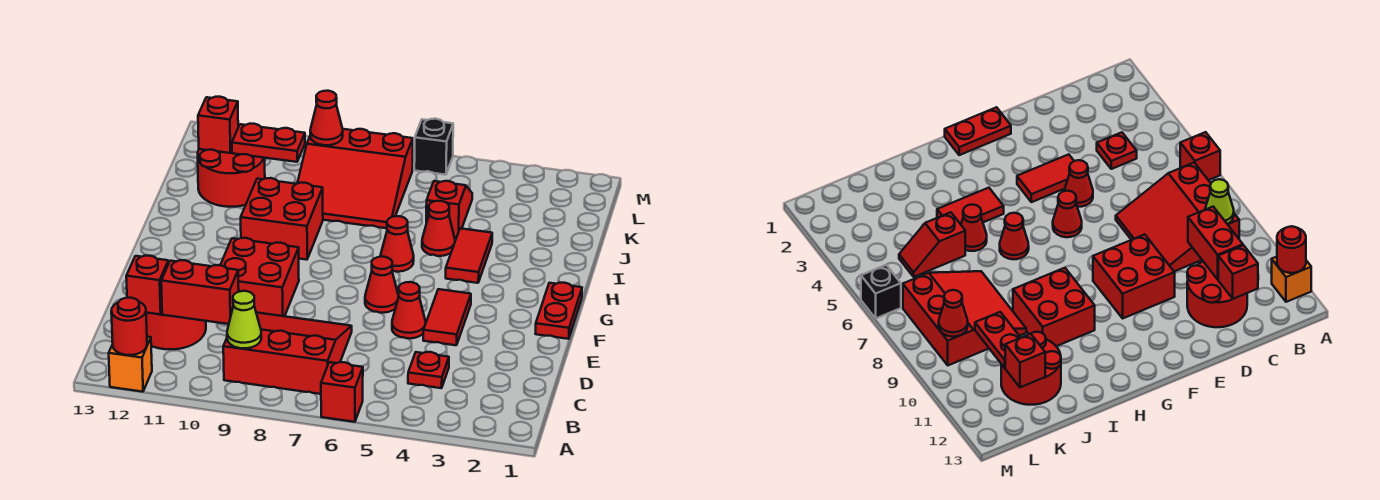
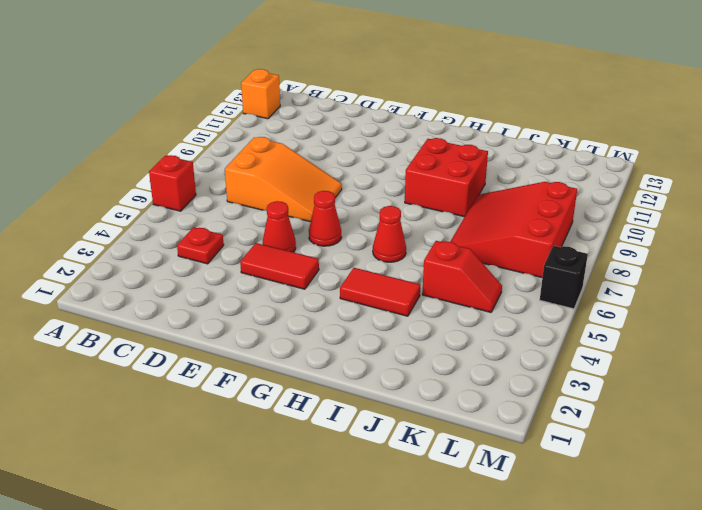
orange slope C7:E8 level 1 top C -> red slope B7:D9 level 1 top B
none -> red round brick C11:D12 level 1
none -> red brick E9:F10 level 1
none -> red plate F1:G1 level 1

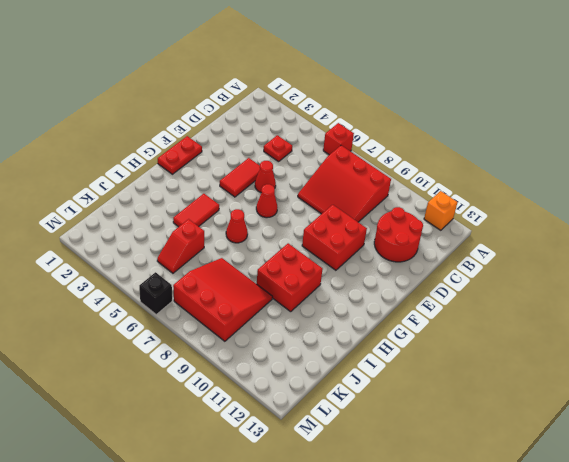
none -> red cone I5 level 1
none -> red round brick J11:K12 level 1
none -> red round brick A12 level 2

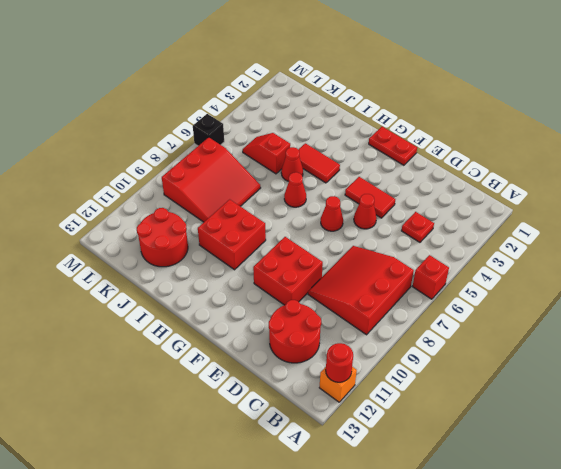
none -> lime cone B9 level 2
none -> red brick C10:C11 level 2
none -> red brick C12 level 2

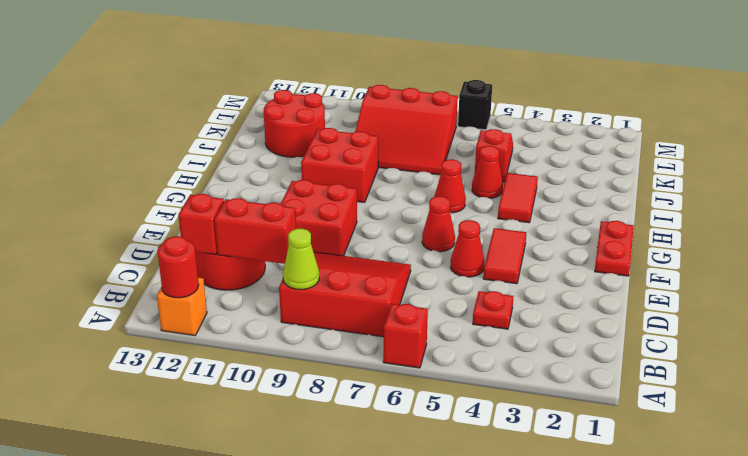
none -> red plate K10:K11 level 2
none -> red brick K12 level 2
none -> red cone L9 level 2

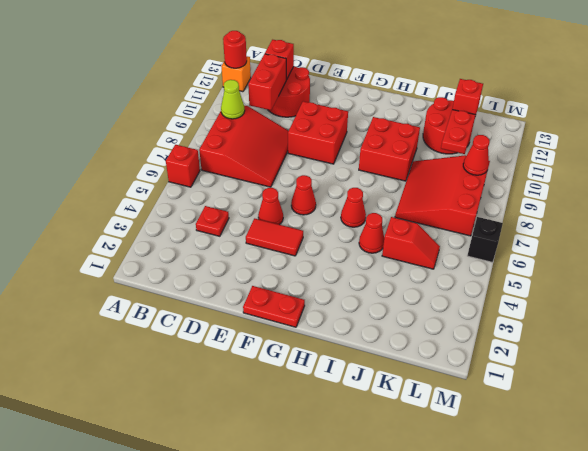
none -> red tile H4:I4 level 1

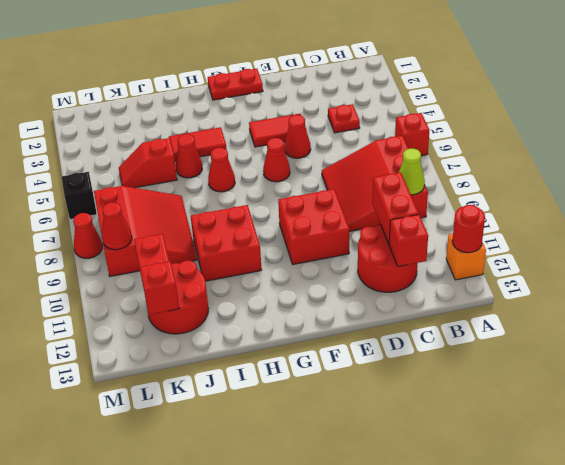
red cone M8 level 1 -> none

